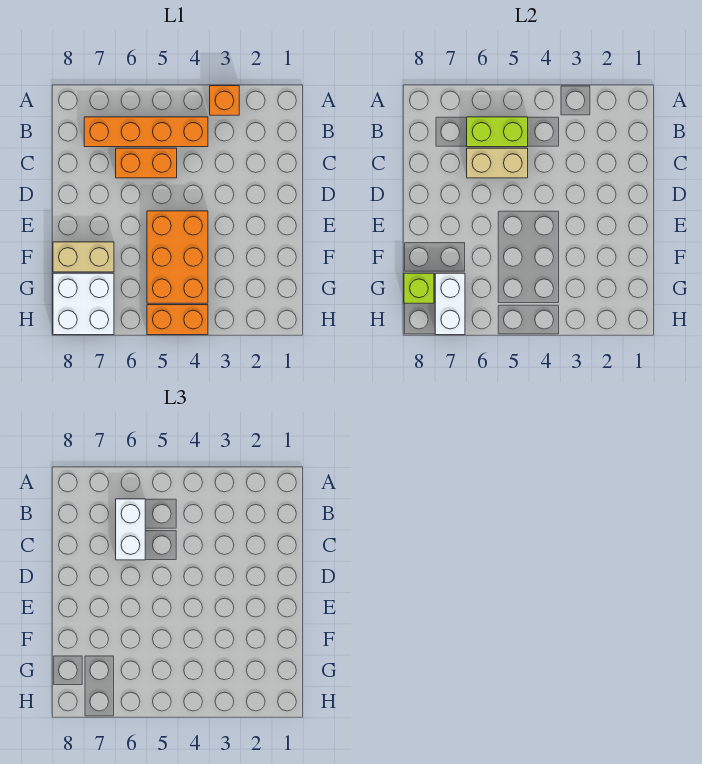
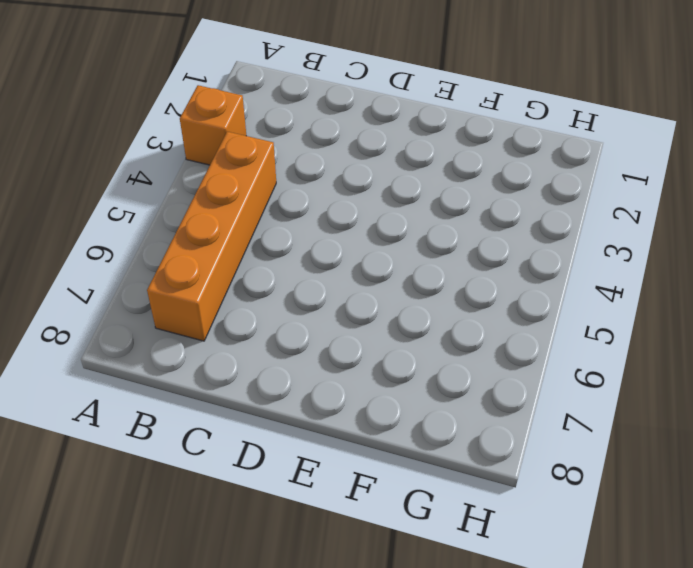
none -> orange brick C5:C6 level 1
none -> orange brick E4:G5 level 1
none -> tan brick F7:F8 level 1

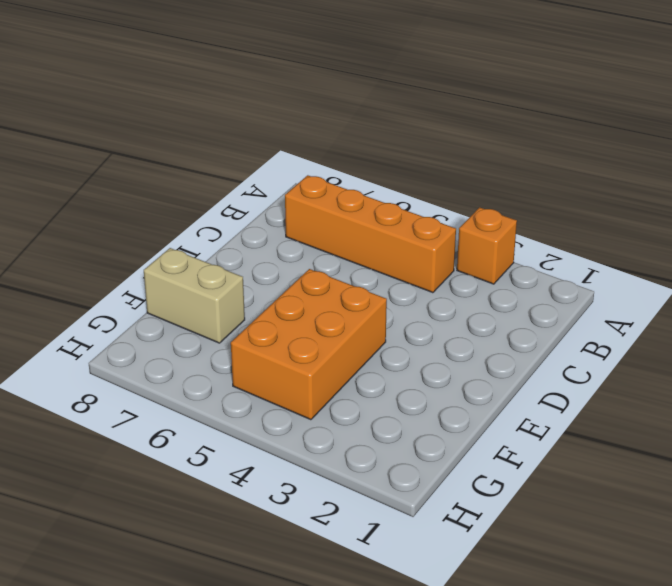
none -> orange brick C5:C6 level 1
none -> white brick G7:H8 level 1
none -> orange brick H4:H5 level 1

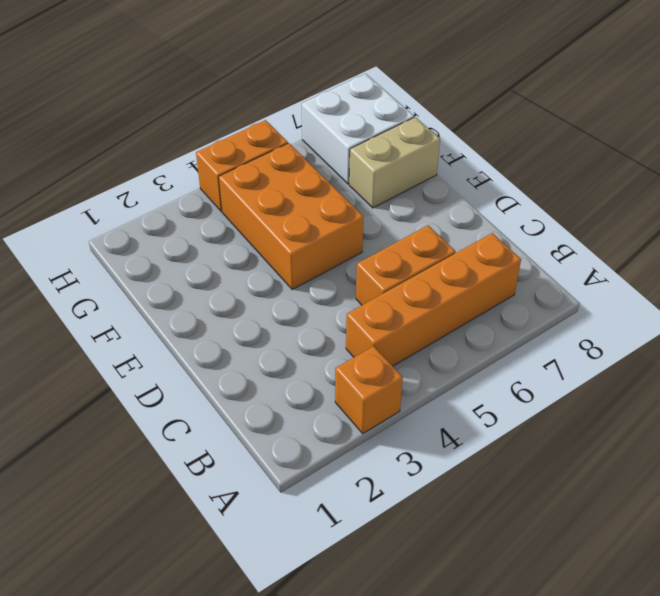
none -> lime brick B5:B6 level 2
none -> tan brick C5:C6 level 2
none -> white brick G7:H7 level 2

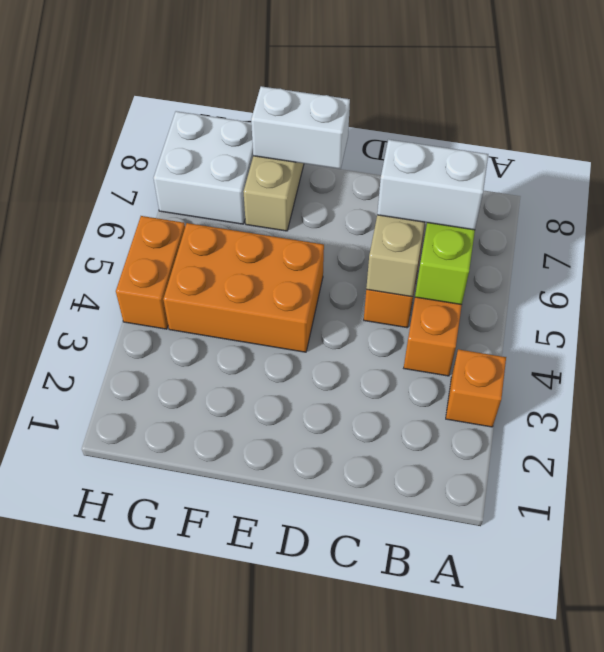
white brick E8:F8 level 2 -> white brick G7:H7 level 2
none -> lime brick G8 level 2

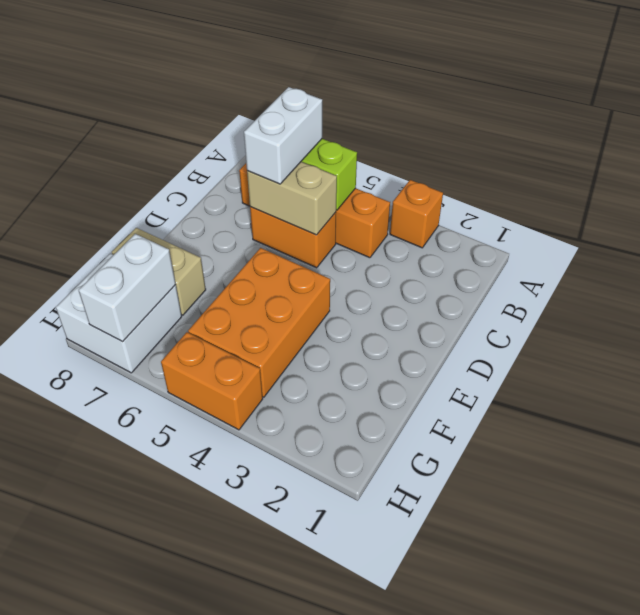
none -> lime brick G8 level 2

